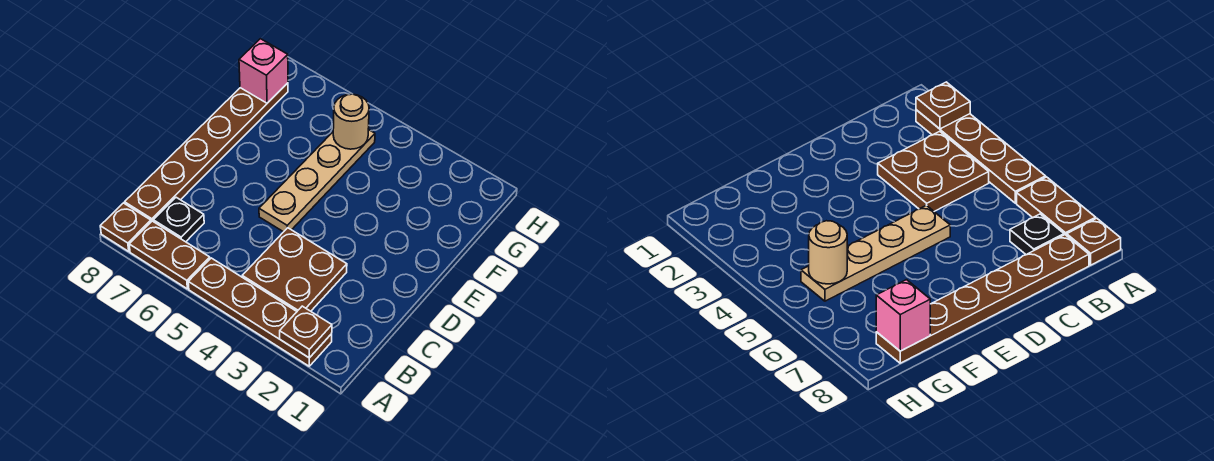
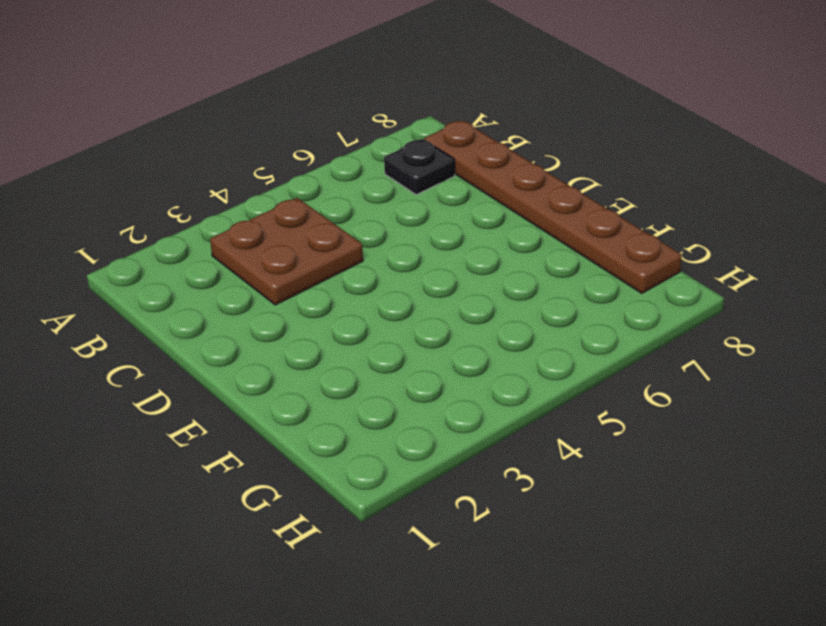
none -> brown plate A2:A5 level 1
none -> brown plate A6:A7 level 1

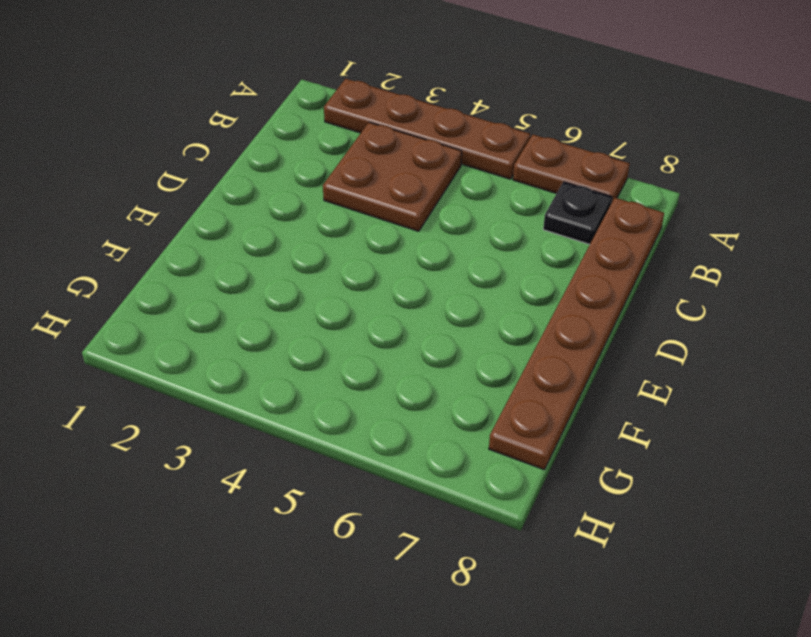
none -> brown plate A8 level 1
none -> tan plate D5:G5 level 1

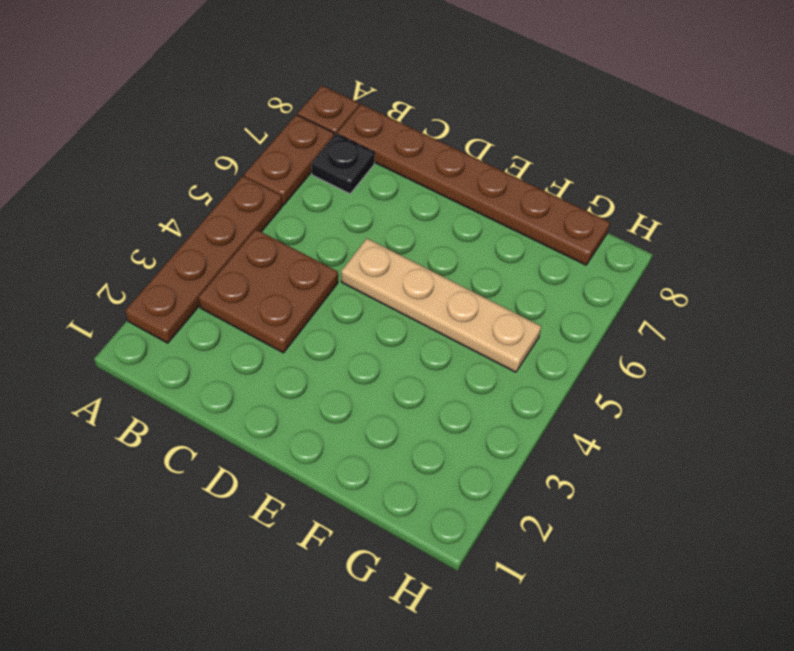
none -> brown plate A2 level 2
none -> tan round brick G5 level 2

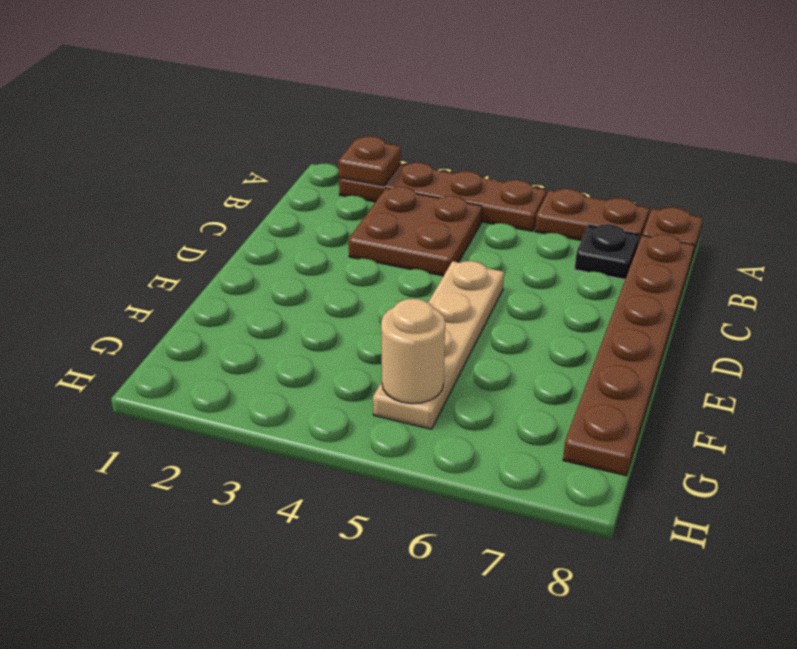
none -> pink brick G8 level 2

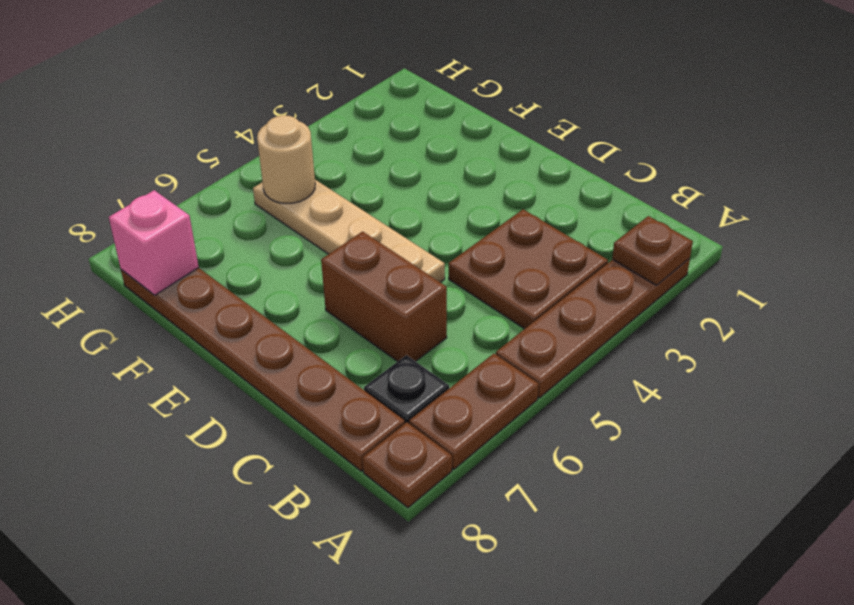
brown brick C6:D6 level 1 -> none

